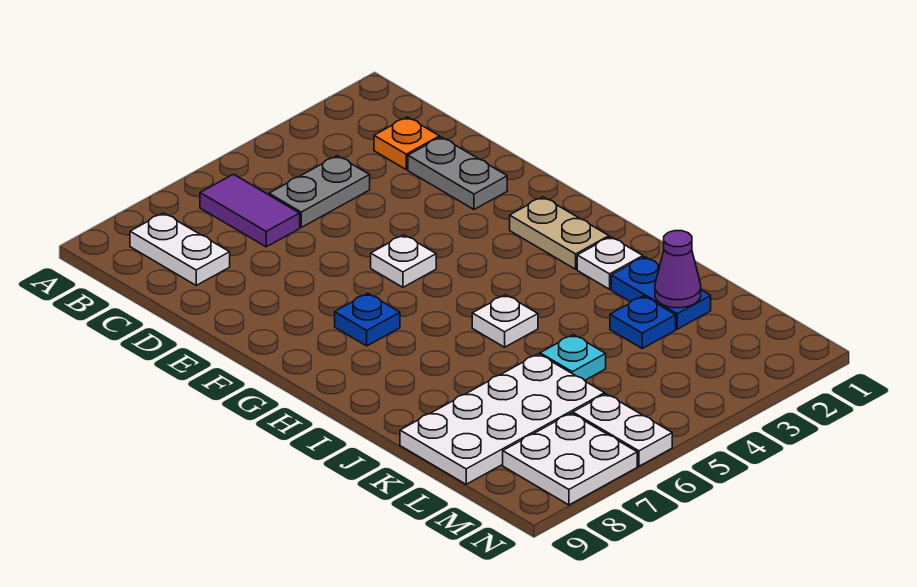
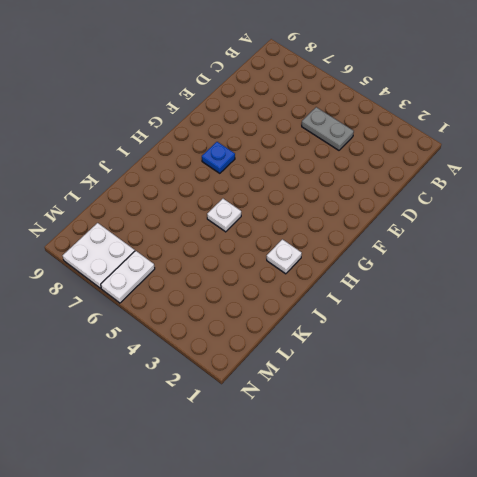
none -> purple tile B6:C6 level 1
none -> white plate B8:C8 level 1
none -> orange plate C2 level 1

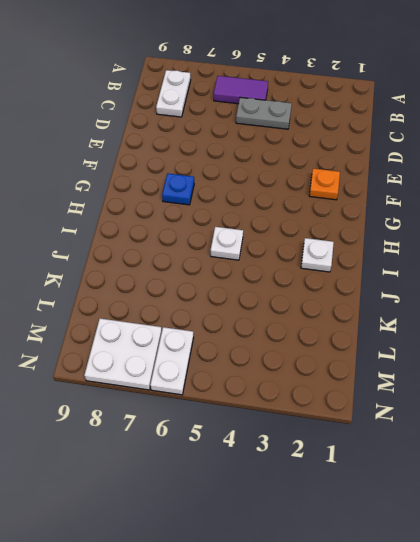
purple tile B5:B6 level 1 -> purple tile B6:C6 level 1
orange plate F2 level 1 -> orange plate C2 level 1
none -> grey plate D2:E2 level 1
none -> white plate F5 level 1
none -> tan plate G2:H2 level 1

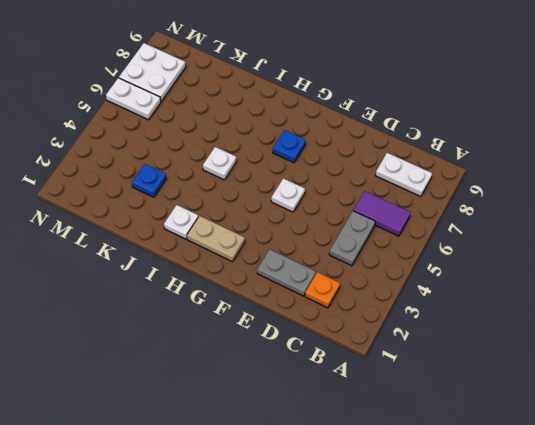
none -> blue plate J2:K2 level 1
none -> cyan plate K5 level 1
none -> white plate K6:L9 level 1

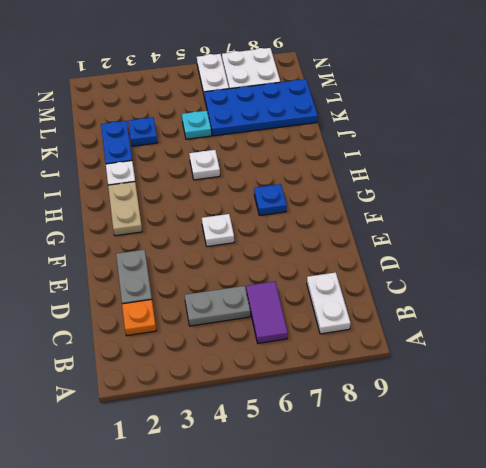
blue plate K6:L9 level 1 -> white plate K6:L9 level 1
none -> purple cone K2 level 2

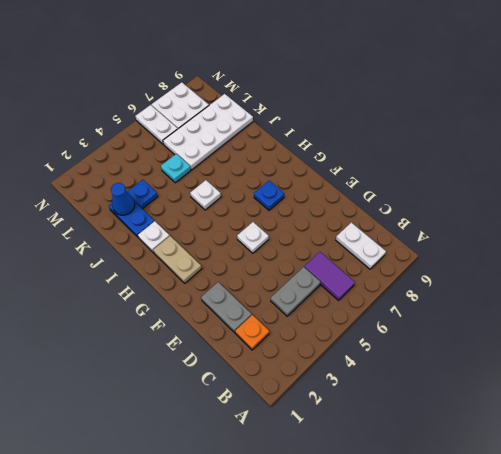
blue cone K2 level 2 -> purple cone K2 level 2

